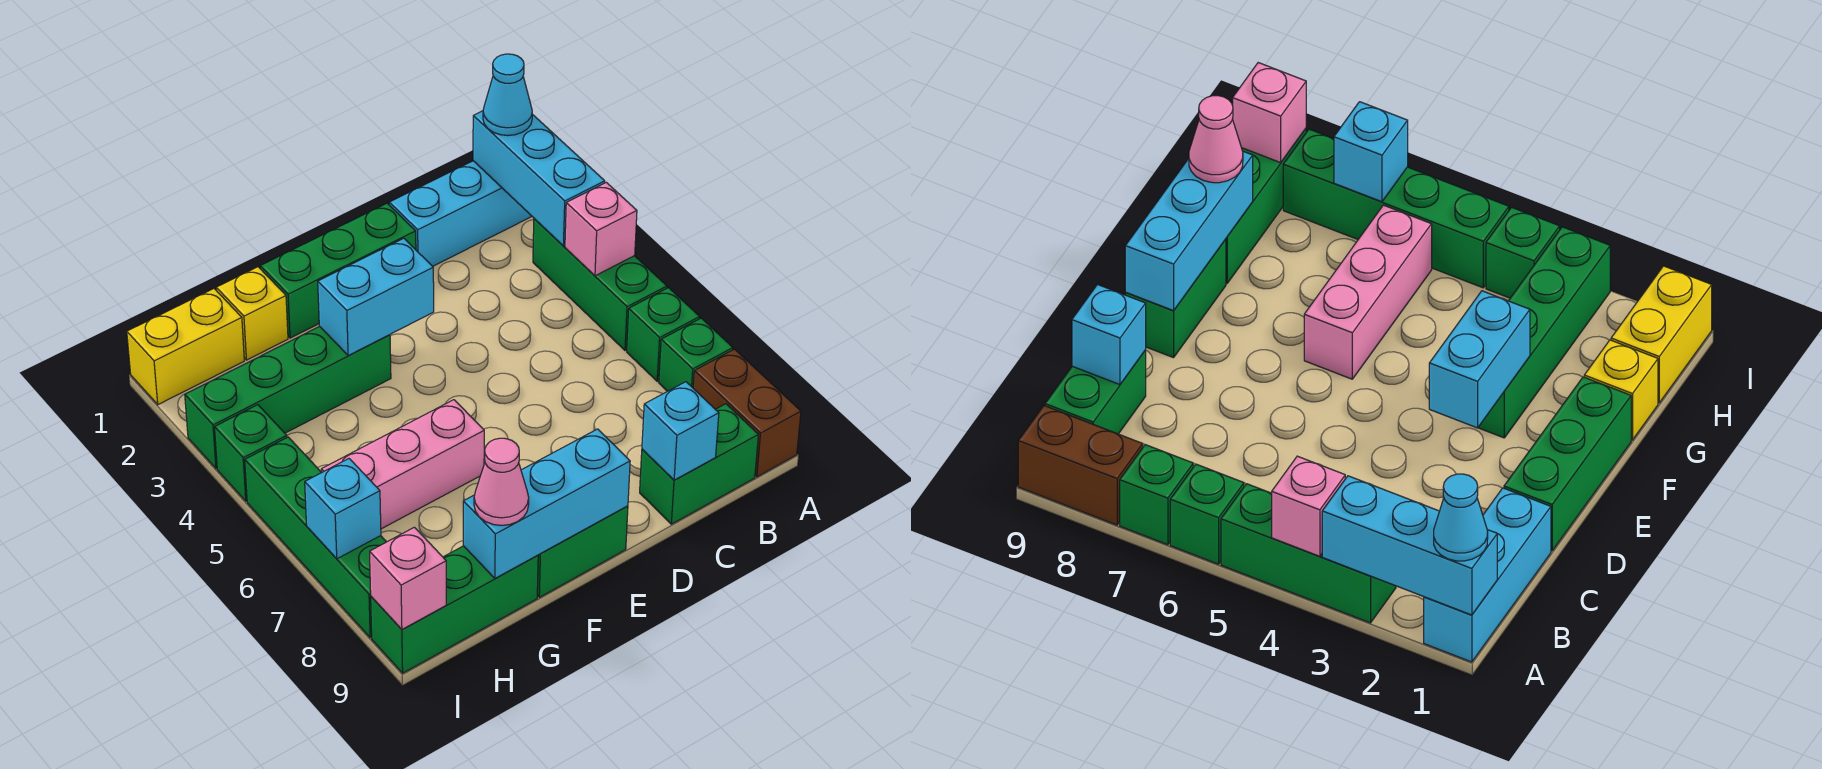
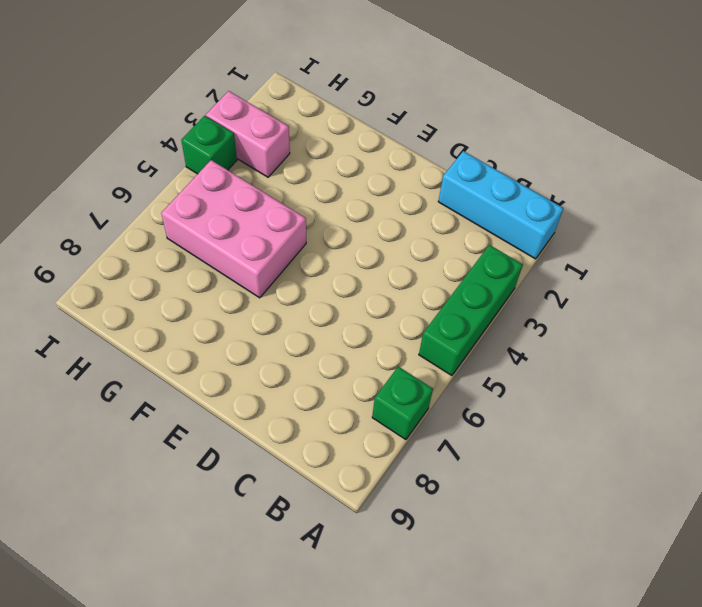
pink brick F5:H6 level 1 -> pink brick F6:H6 level 1
pink brick H3:I3 level 1 -> green brick F3:I3 level 1
none -> green brick A6 level 1
none -> brown brick A8:A9 level 1
none -> green brick B9:C9 level 1

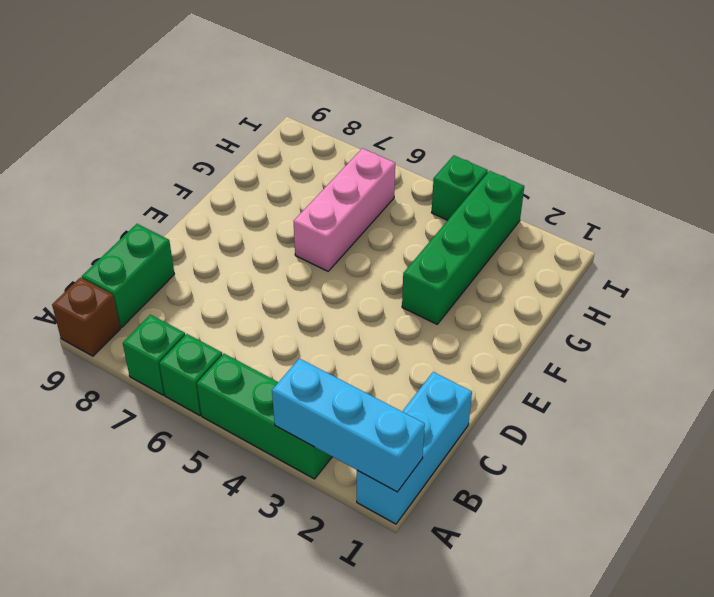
brown brick A9 level 1 -> brown brick A8:A9 level 1
none -> green brick D1:F1 level 1
none -> green brick E9:F9 level 1
none -> yellow brick G1 level 1

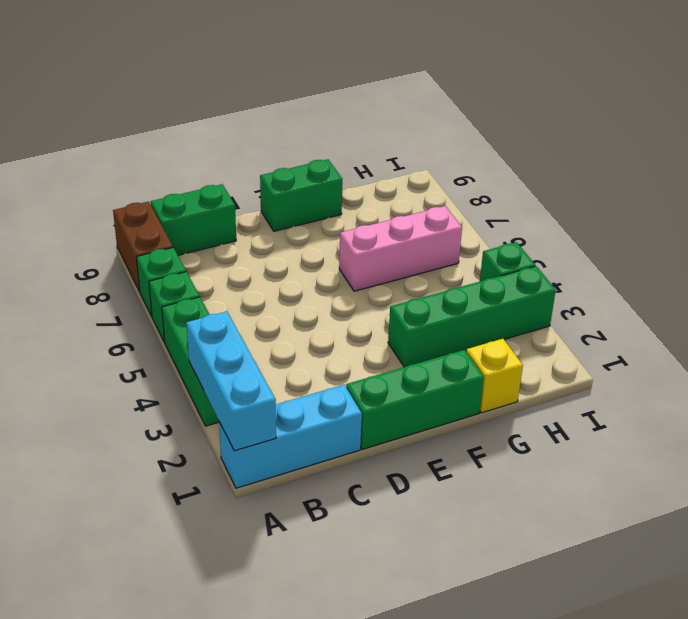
none -> green brick G9:I9 level 1
none -> yellow brick H1:I1 level 1
none -> green brick I5:I8 level 1

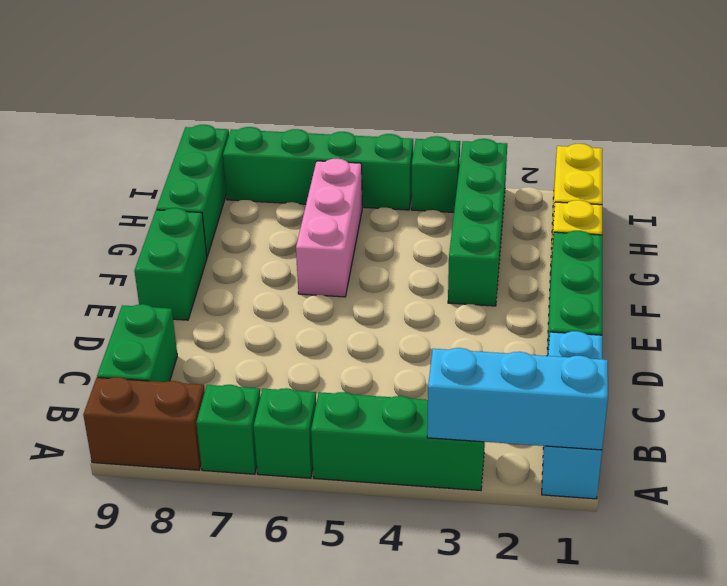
none -> pink brick A4 level 2
none -> cyan brick C9 level 2
none -> cyan brick E3:F3 level 2

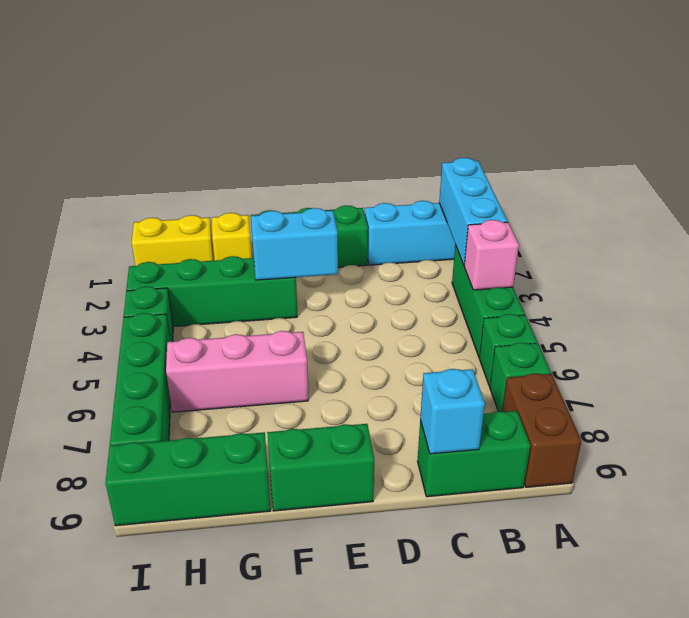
none -> cyan brick E9:G9 level 2
none -> cyan brick I7 level 2
none -> pink brick I9 level 2

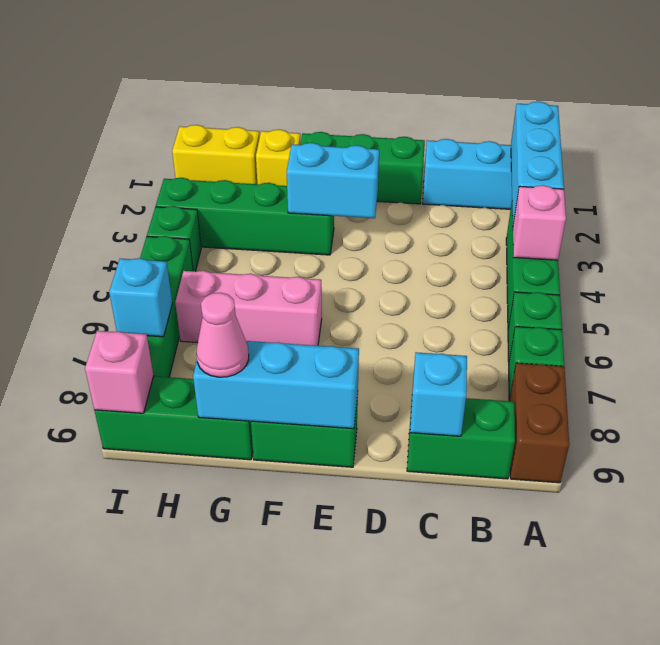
none -> cyan cone A1 level 3

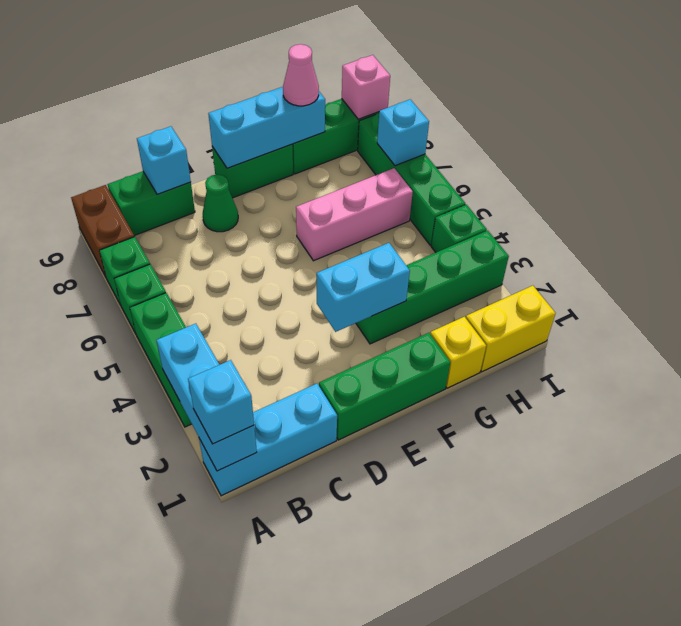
cyan brick A1 level 3 -> cyan cone A1 level 3
green cone D8 level 1 -> none
none -> pink brick A4 level 2

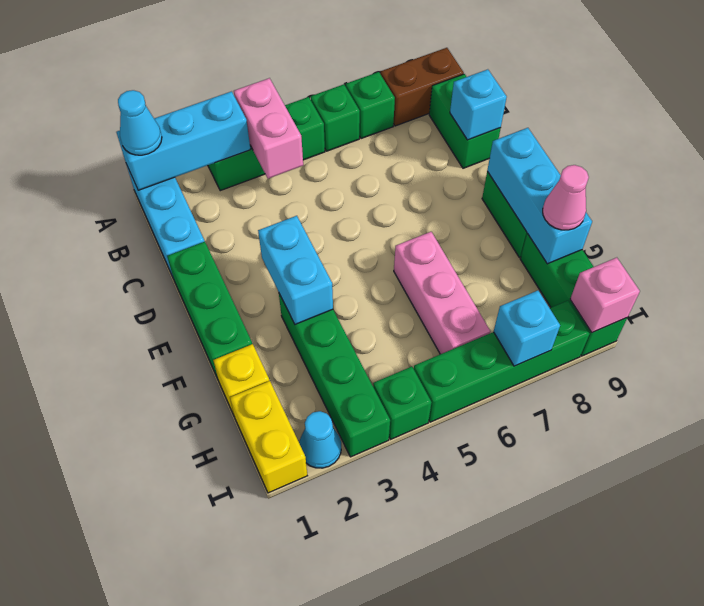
pink brick A4:B4 level 2 -> pink brick A4 level 2
cyan cone I2 level 1 -> none

